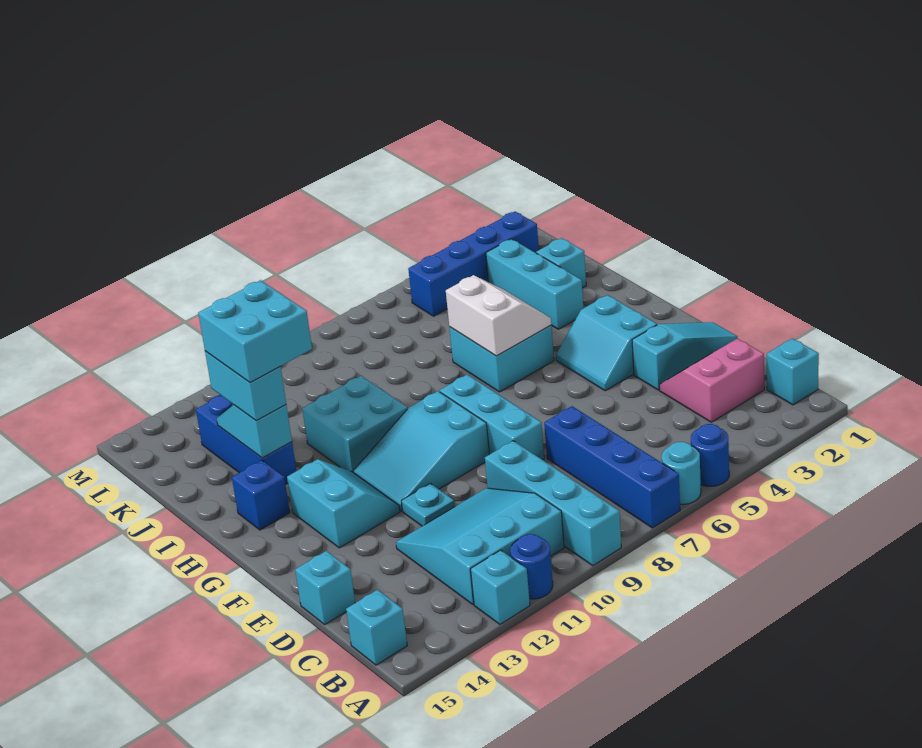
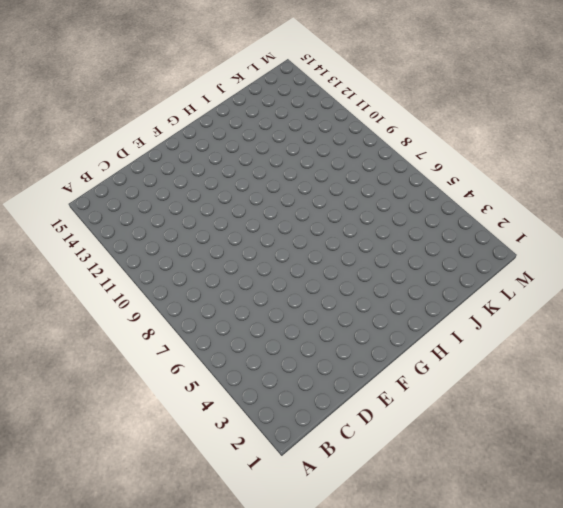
none -> blue round brick A5 level 1
none -> cyan round brick A6 level 1
none -> blue brick A7:D7 level 1

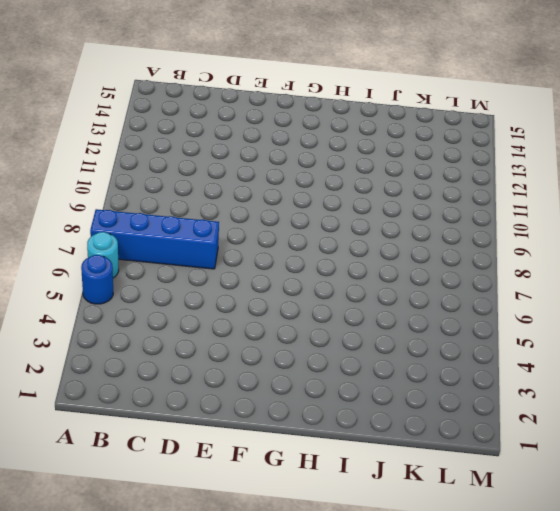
none -> cyan brick A9:D9 level 1
none -> blue round brick A11 level 1
none -> cyan brick A12 level 1

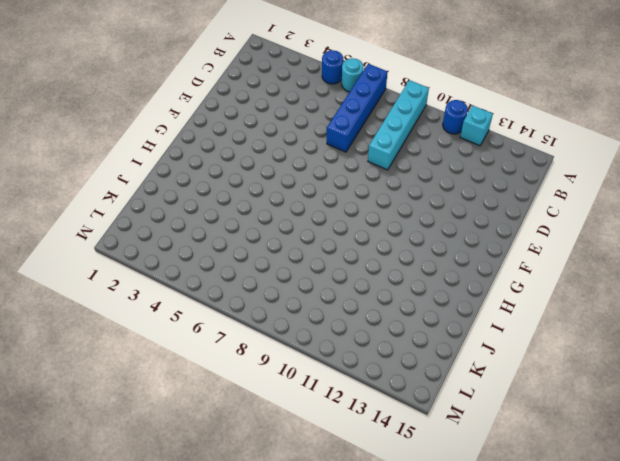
none -> cyan brick B1 level 1
none -> cyan slope B10:D12 level 1 top B
none -> cyan brick B15 level 1

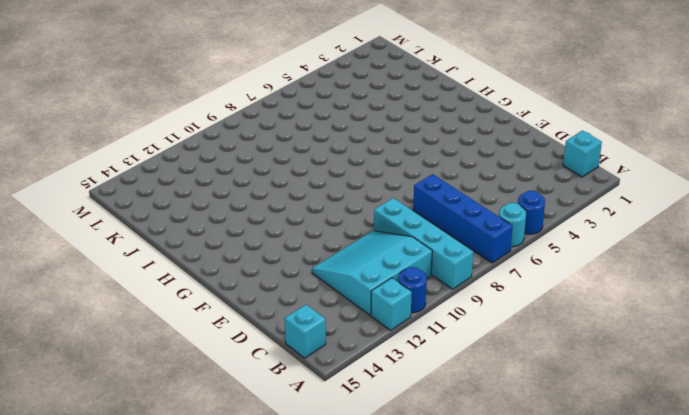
none -> pink slope C2:D3 level 1 top C
none -> cyan brick D15 level 1
none -> cyan slope E1:E3 level 1 top 3

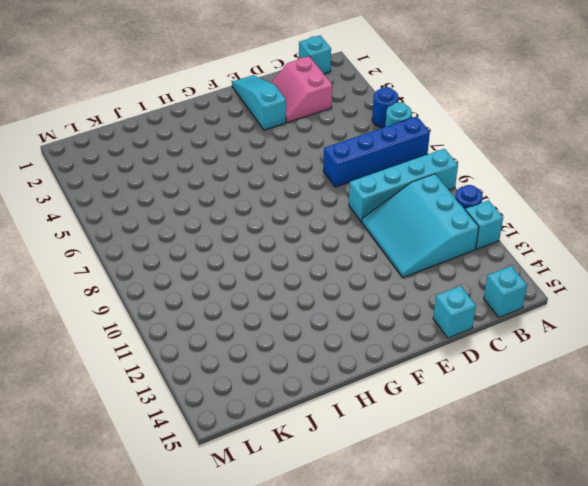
none -> cyan brick E8:G8 level 1
none -> cyan plate E11 level 1
none -> cyan slope F3:G4 level 1 top 3

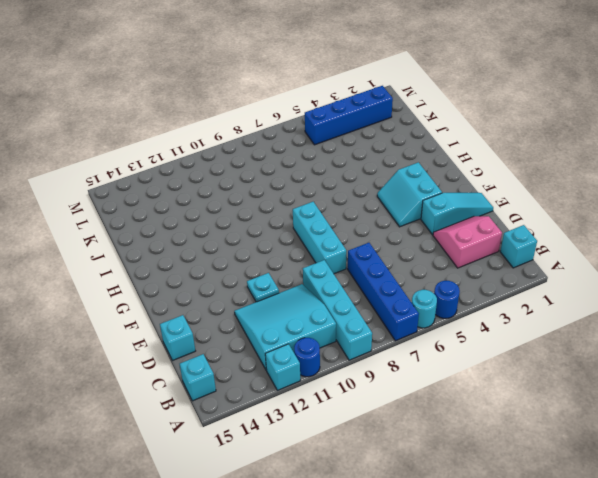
none -> cyan slope F9:G11 level 1 top 9
none -> cyan slope F12:G13 level 1 top 13
none -> cyan brick H5:I6 level 1

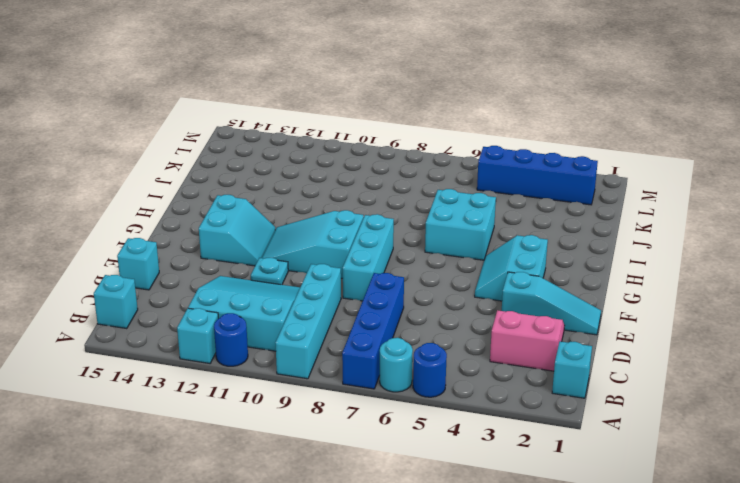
none -> cyan brick H10:I11 level 1
none -> blue brick H14 level 1
none -> cyan brick I3:K3 level 1

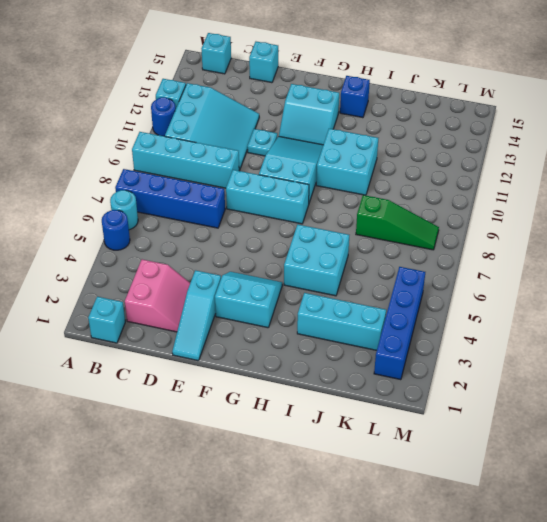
green slope J8:L8 level 1 top J -> none
none -> blue brick I13:K13 level 1
none -> cyan brick J2 level 1
none -> white slope H5:I6 level 2 top 6

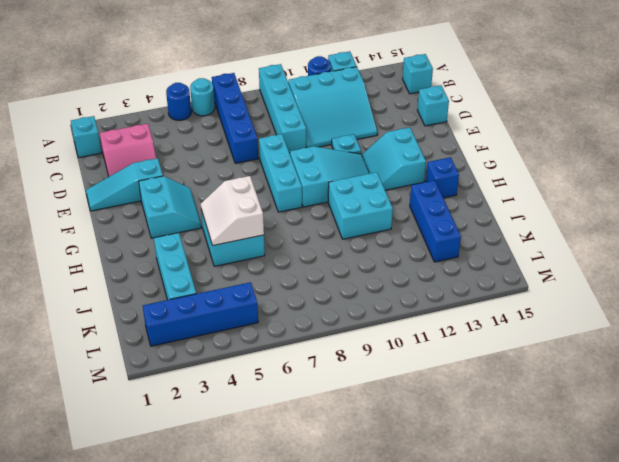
none -> cyan brick J2 level 1
none -> cyan slope I13:J13 level 2 top I
none -> cyan brick I13:J13 level 3

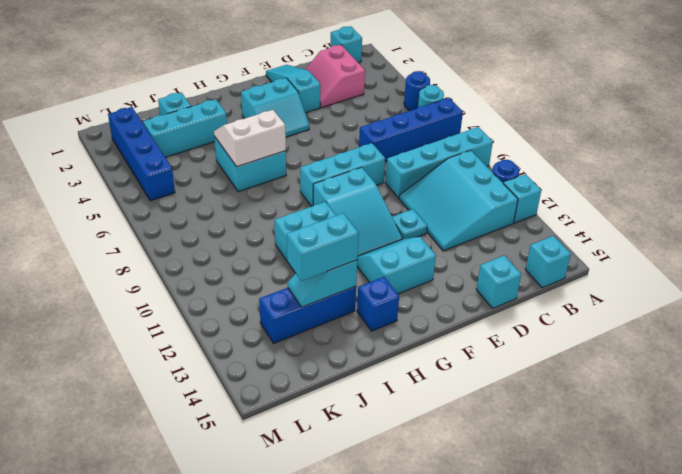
none -> cyan brick I12:J13 level 4

